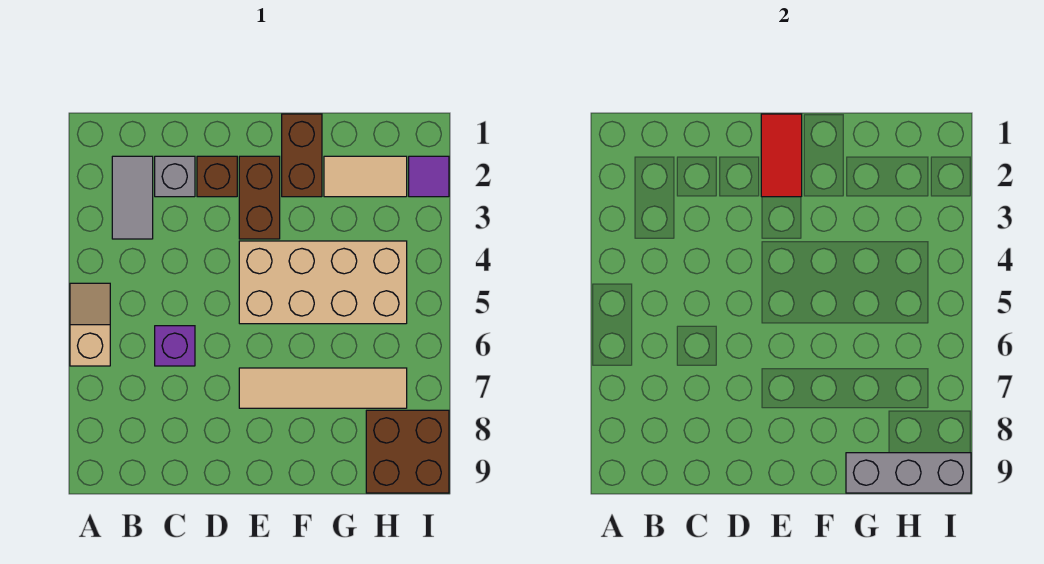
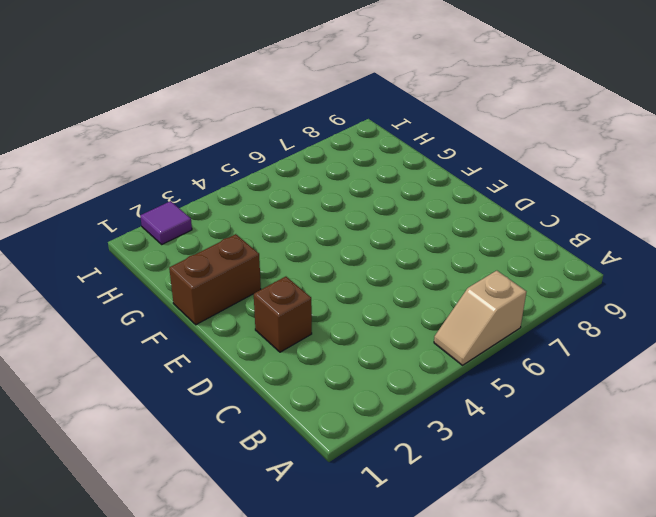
none -> grey tile B2:B3 level 1
none -> grey brick C2 level 1
none -> purple brick C6 level 1

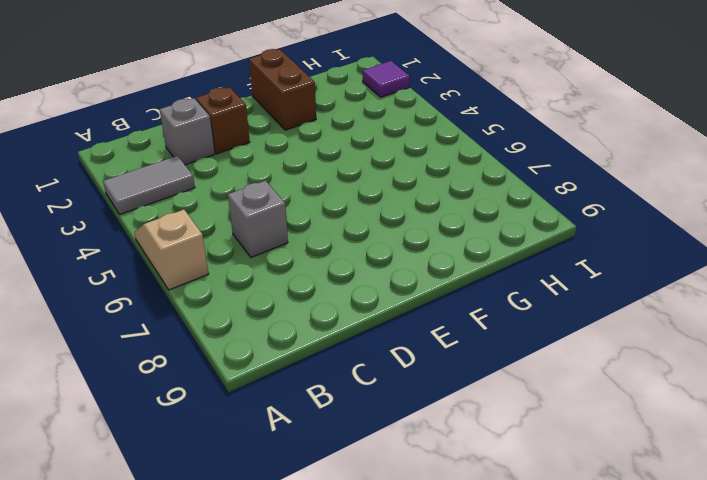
grey tile A3:B3 level 1 -> grey tile B2:B3 level 1
grey brick C6 level 1 -> purple brick C6 level 1
none -> brown brick E2:E3 level 1
none -> tan brick E4:H5 level 1
none -> tan tile E7:H7 level 1

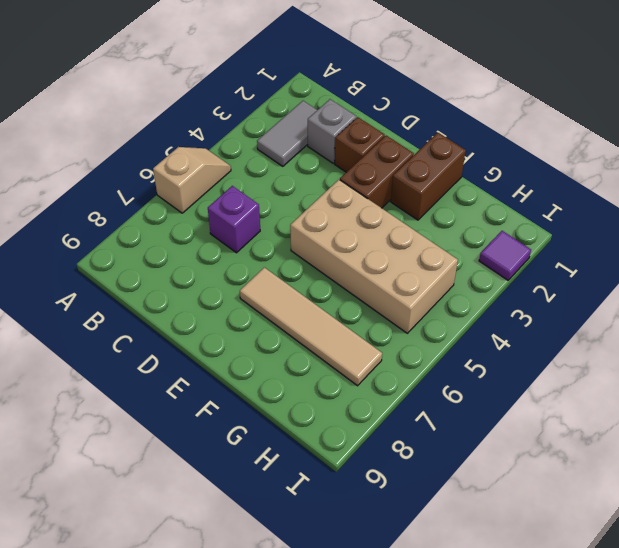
none -> tan tile G2:H2 level 1
none -> brown brick H8:I9 level 1
none -> red tile E1:E2 level 2

